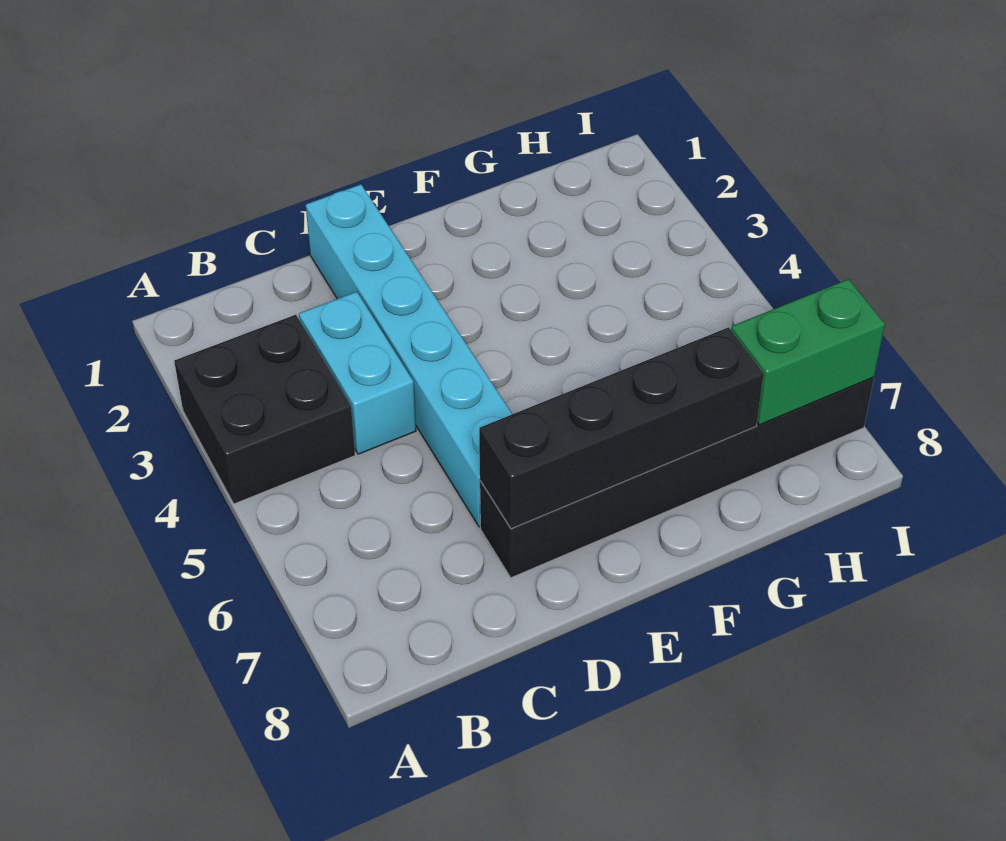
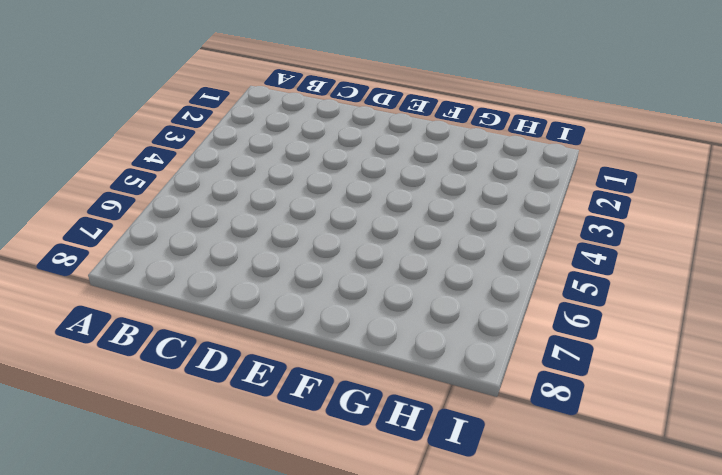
none -> black brick A3:B4 level 1
none -> cyan brick C3:C4 level 1

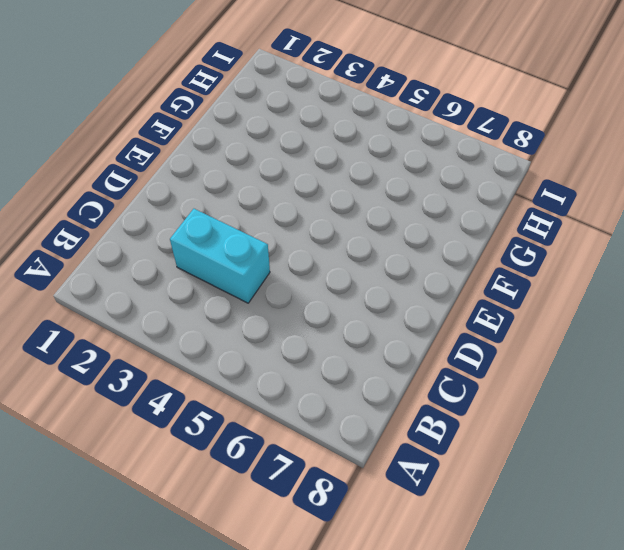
none -> black brick A3:B4 level 1
none -> cyan brick D1:D6 level 1

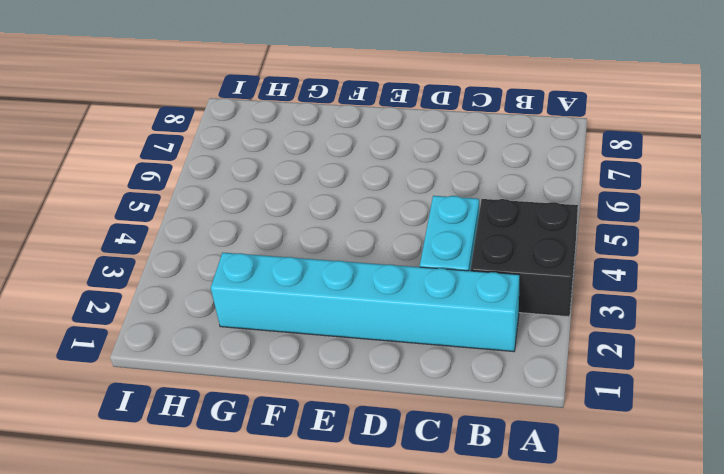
cyan brick B2:G2 level 1 -> cyan brick D1:D6 level 1
none -> black brick D7:I7 level 1
none -> black brick D7:G7 level 2

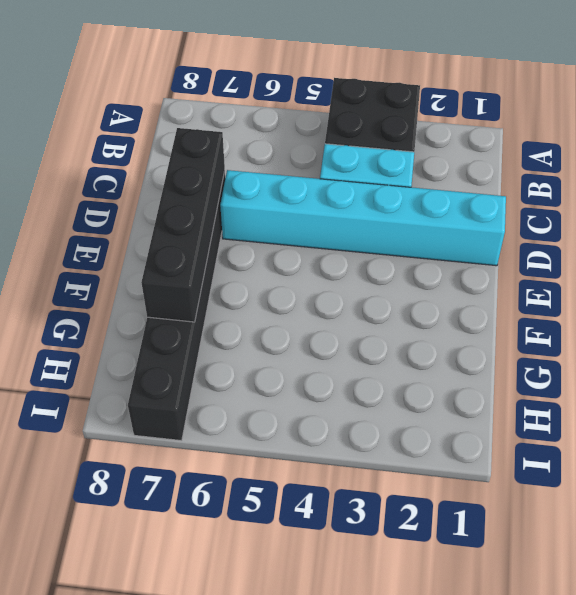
none -> green brick H7:I7 level 2

